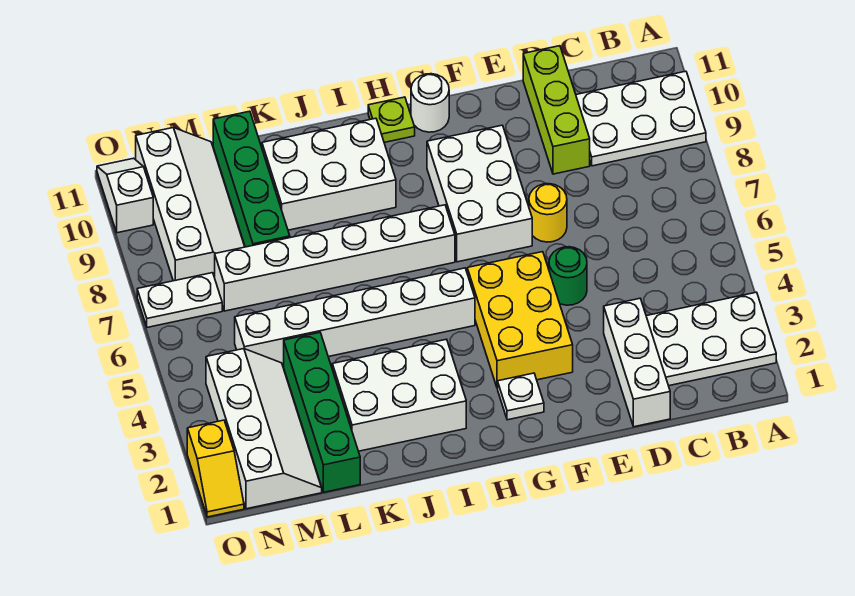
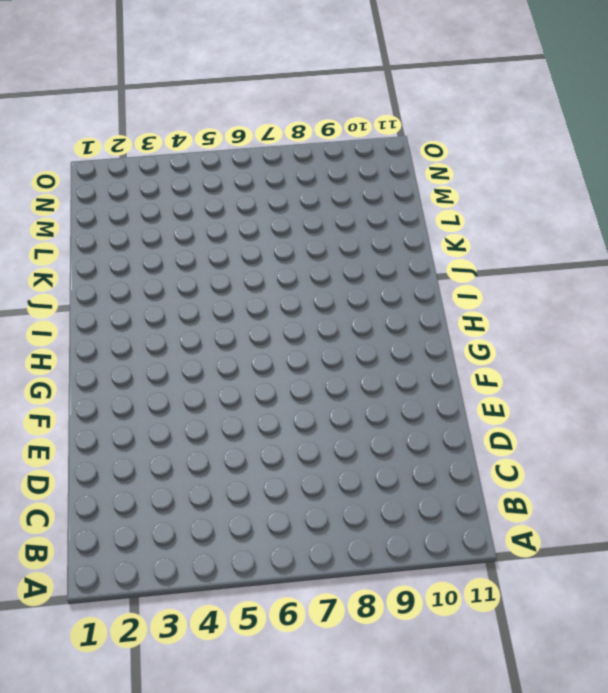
none -> white plate A2:C3 level 1
none -> white plate A9:C10 level 1
none -> white brick D1:D3 level 1

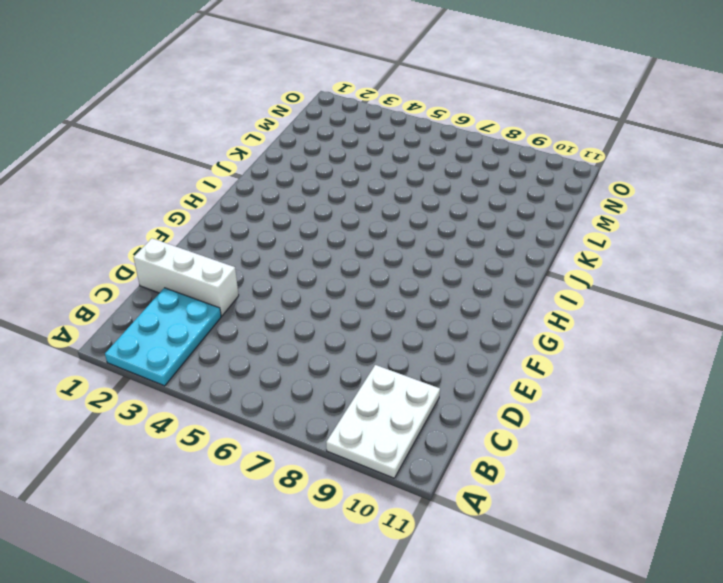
cyan plate A2:C3 level 1 -> white plate A2:C3 level 1
none -> lime brick D9:D11 level 1
none -> green round brick E5 level 1
none -> yellow round brick E7 level 1

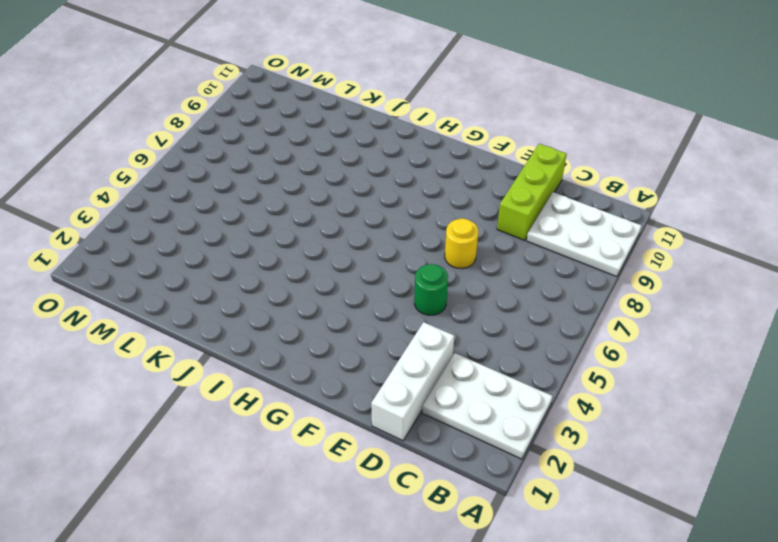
none -> yellow brick F3:G5 level 1
none -> white brick F7:G9 level 1
none -> white plate G2 level 1

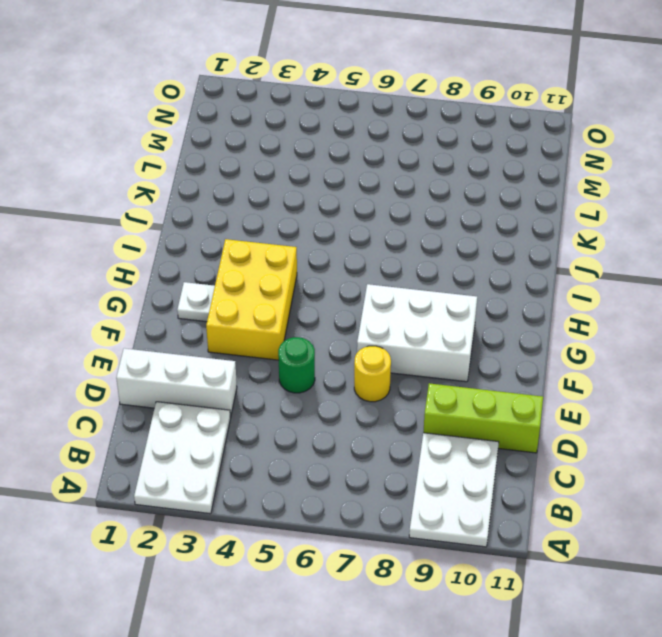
yellow brick F3:H4 level 1 -> yellow brick F3:G5 level 1
none -> white round brick G11 level 1
none -> white brick H5:M5 level 1
none -> white brick H7:M7 level 1

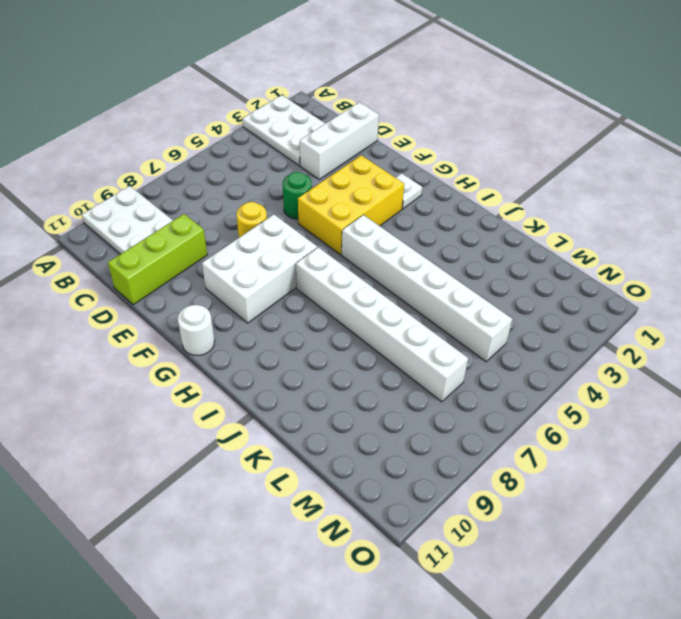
none -> lime plate H11 level 1
none -> white brick I2:K3 level 1
none -> white brick I9:K10 level 1

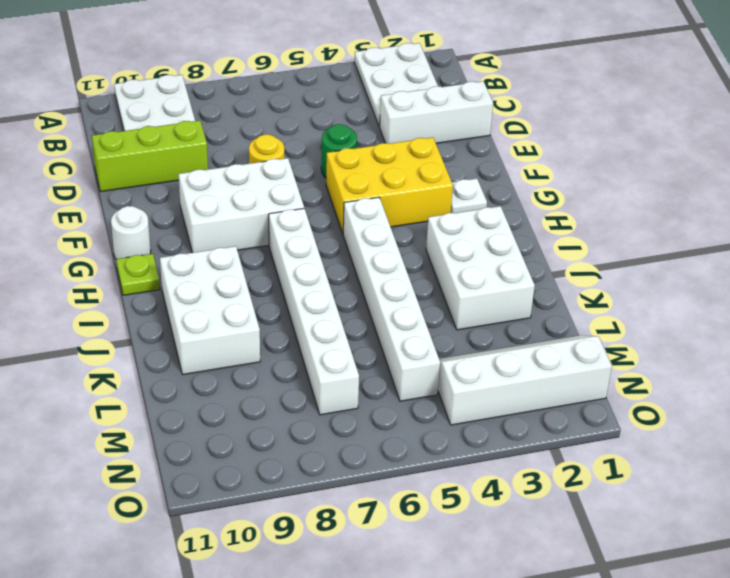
none -> green brick L1:L4 level 1
none -> green brick L8:L11 level 1
none -> white slope M8:N11 level 1 top N

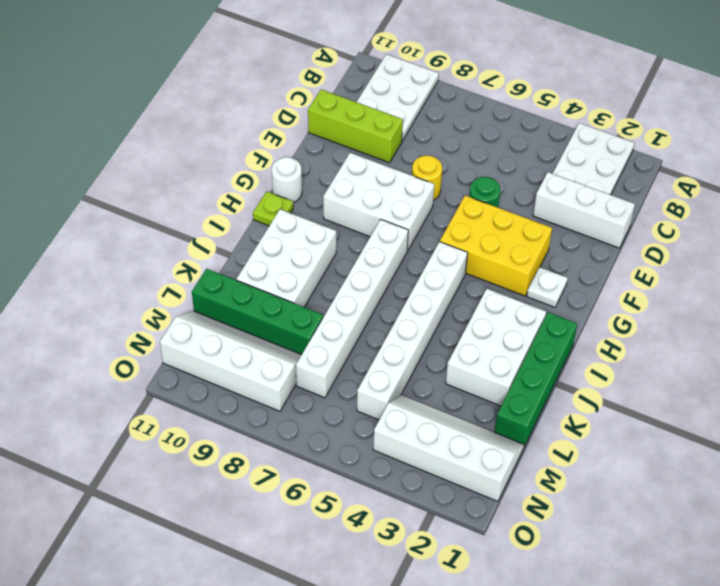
green brick I1:L1 level 1 -> green brick L1:L4 level 1
none -> white plate N7:O7 level 1
none -> yellow slope O1:O2 level 1 top 2
none -> white slope O10:O11 level 1 top 10

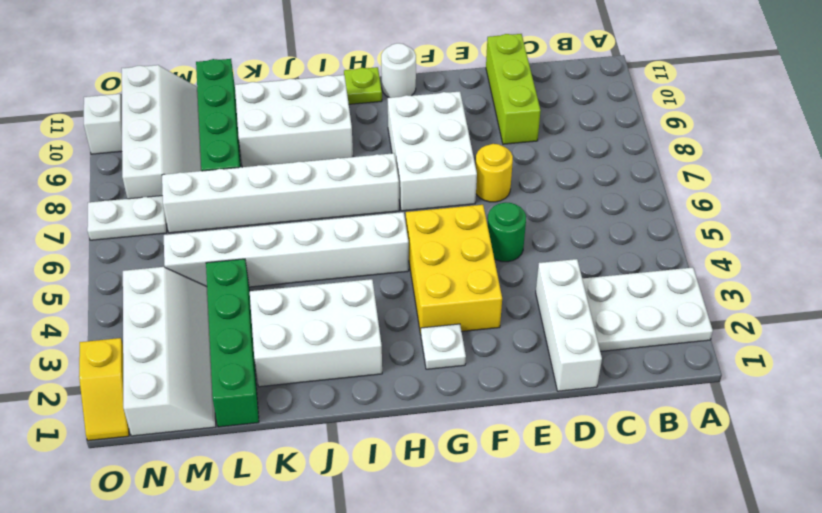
none -> white plate A9:C10 level 1

